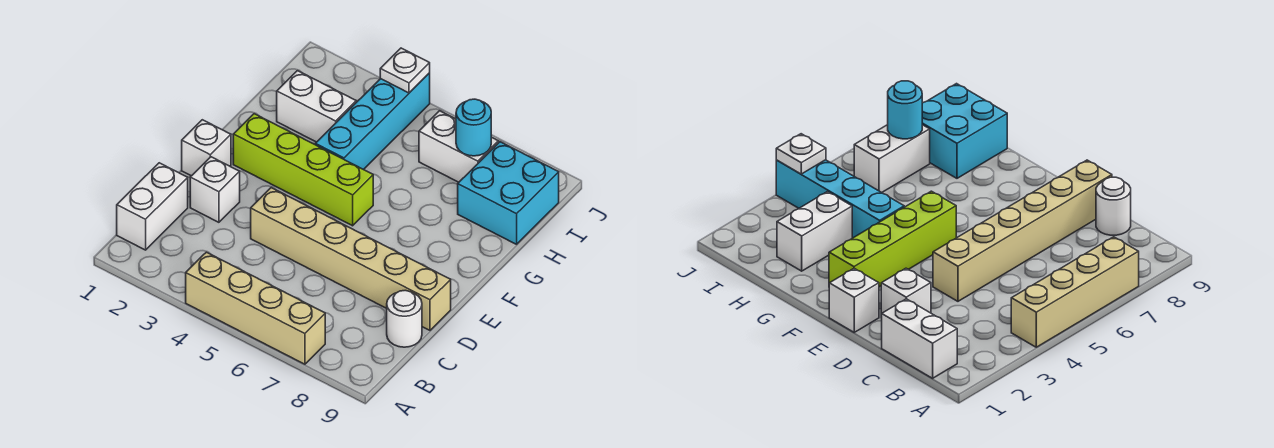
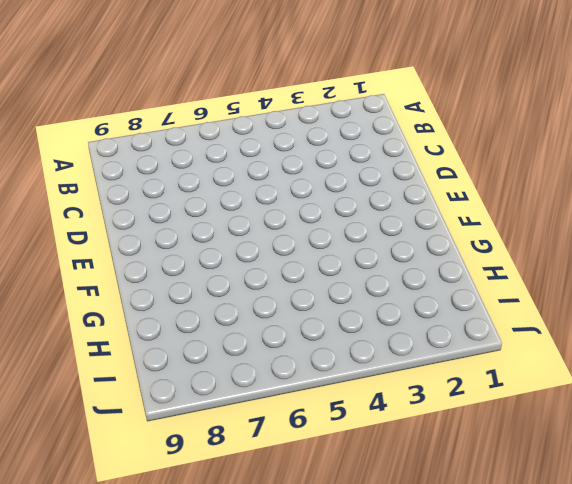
none -> tan brick A4:A7 level 1
none -> white brick B1:C1 level 1
none -> white round brick C9 level 1

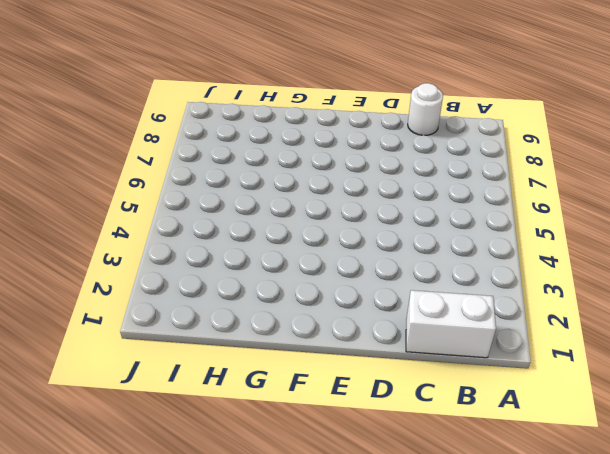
none -> tan brick A4:A7 level 1
none -> white brick D2 level 1
none -> tan brick D4:D9 level 1

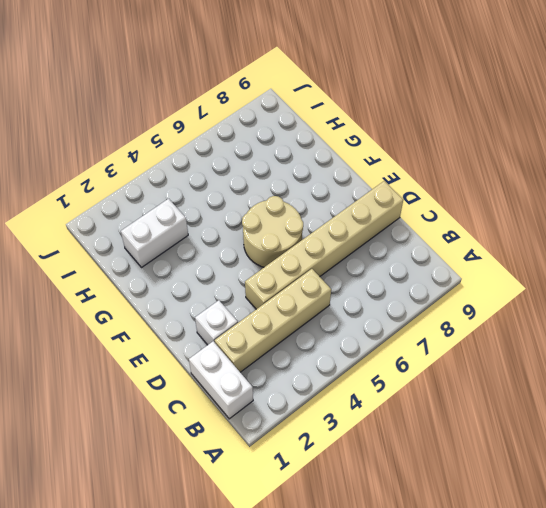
tan brick C2:C5 level 1 -> tan brick A4:A7 level 1
tan round brick E5:F6 level 1 -> lime brick F2:F5 level 1
none -> white round brick C9 level 1
none -> white brick E1 level 1
none -> cyan brick G4:J4 level 1

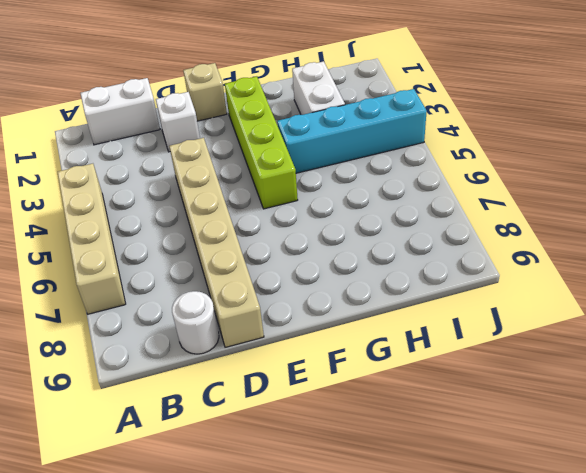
tan brick E1 level 1 -> white brick E1 level 1
none -> cyan brick H8:I9 level 1
none -> white brick I6:I7 level 1
none -> cyan round brick I7 level 2

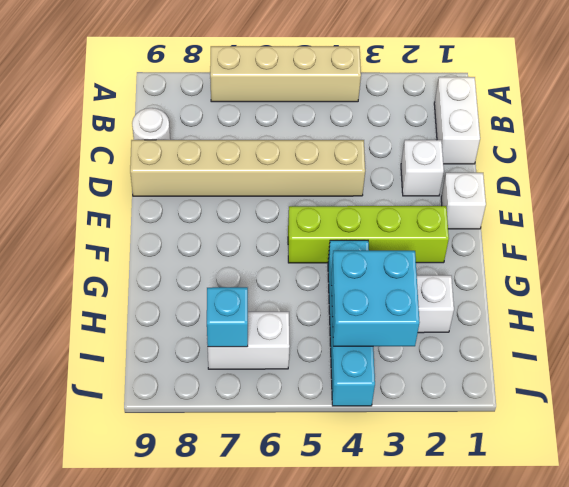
cyan brick H3:I4 level 2 -> cyan brick H8:I9 level 1
cyan brick I7 level 2 -> cyan round brick I7 level 2
none -> white plate J4 level 2

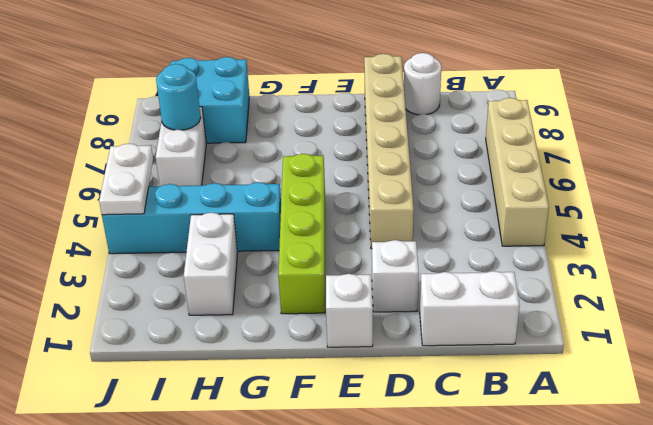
white plate J4:J5 level 2 -> white plate J4 level 2

